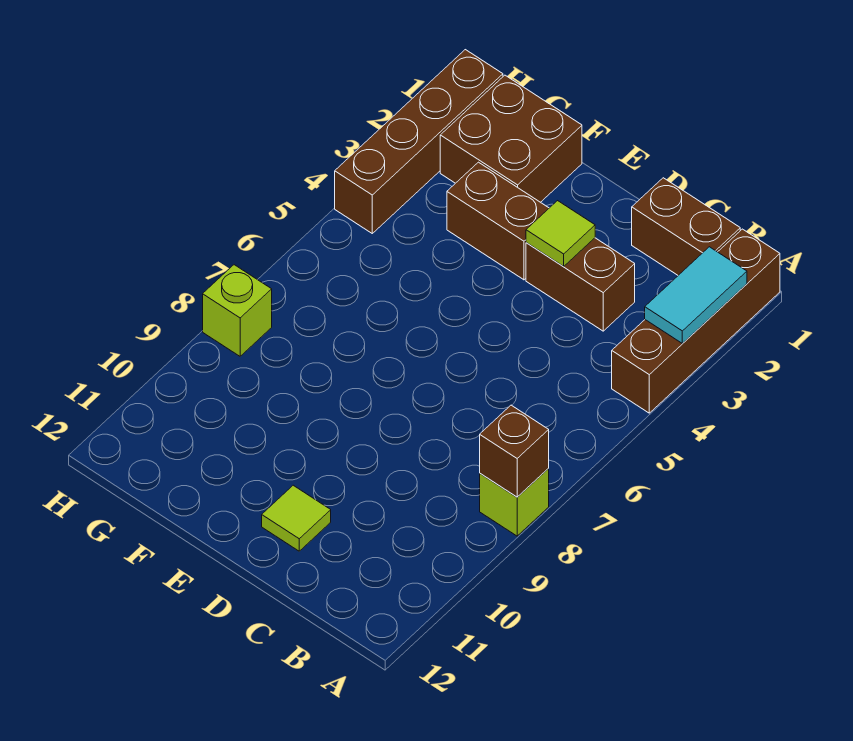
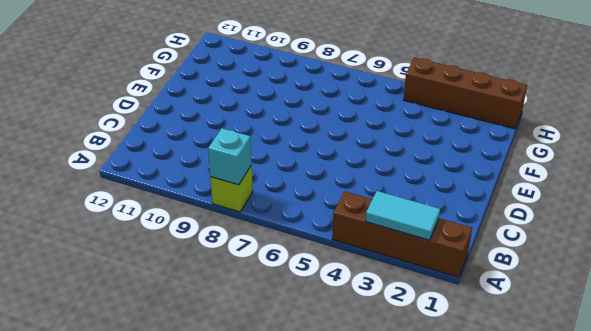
cyan brick A8 level 2 -> brown brick A8 level 2
none -> brown brick B1:C1 level 1
none -> brown brick C3:D3 level 1
none -> lime tile D11 level 1

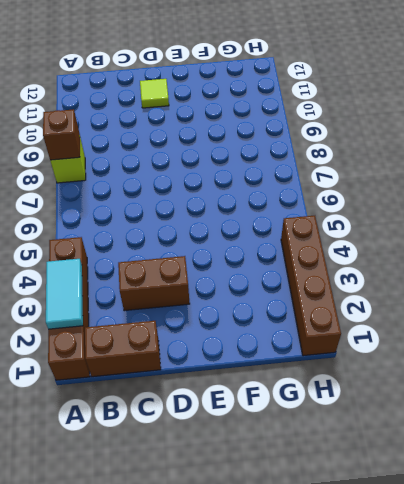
none -> brown brick E3:F3 level 1
none -> brown brick F1:G2 level 1
none -> lime brick H8 level 1

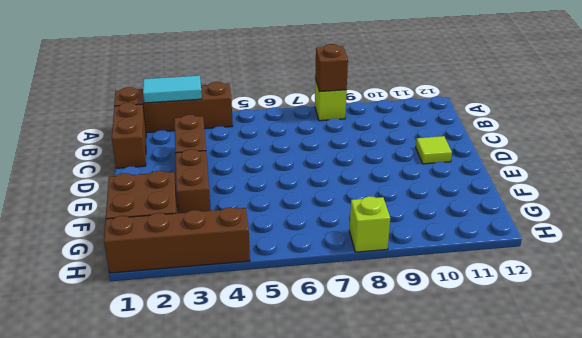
none -> lime tile D3 level 2

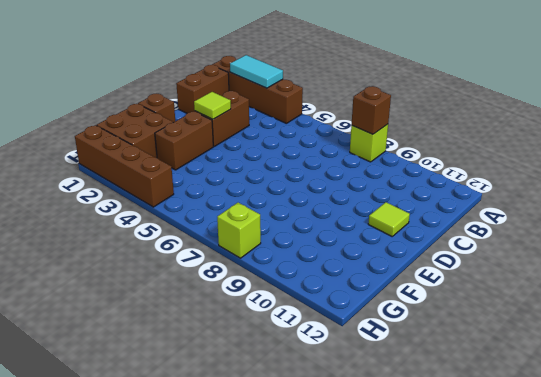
brown brick E1 level 1 -> none

